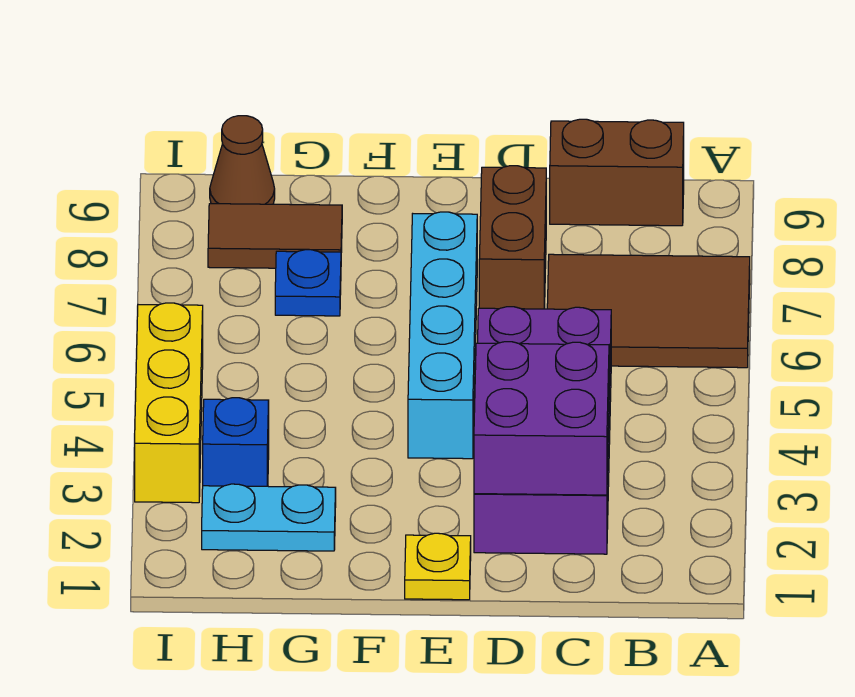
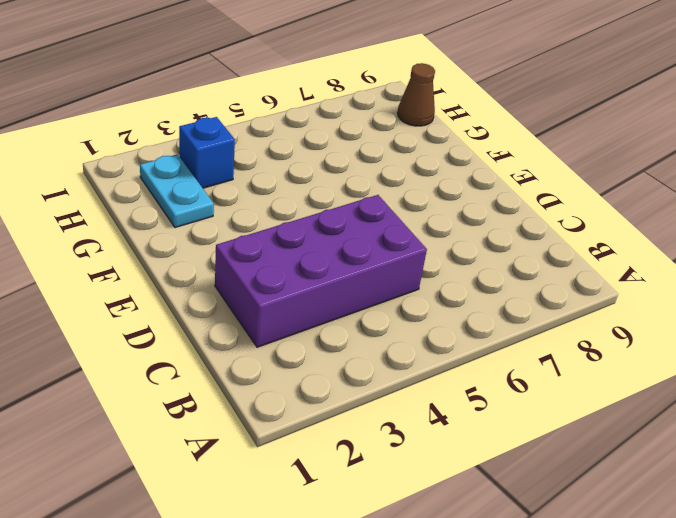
none -> brown tile A6:C7 level 1
none -> brown brick B9:C9 level 1
none -> brown brick D7:D8 level 1

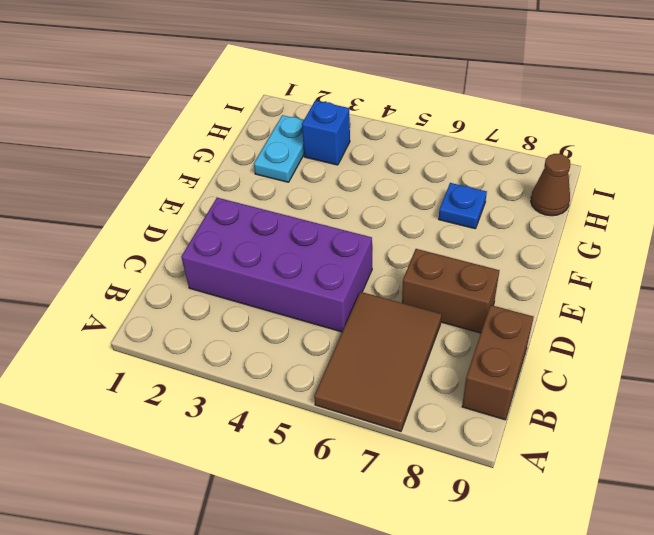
none -> yellow plate E1 level 1
none -> cyan brick E4:E7 level 1
none -> brown tile G8:H8 level 1

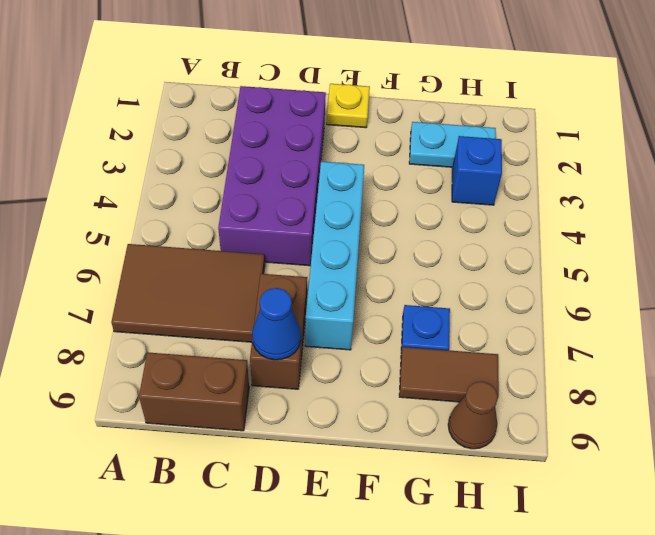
blue cone D8 level 2 -> none
none -> yellow brick I3:I5 level 1
none -> purple brick C2:D3 level 2

